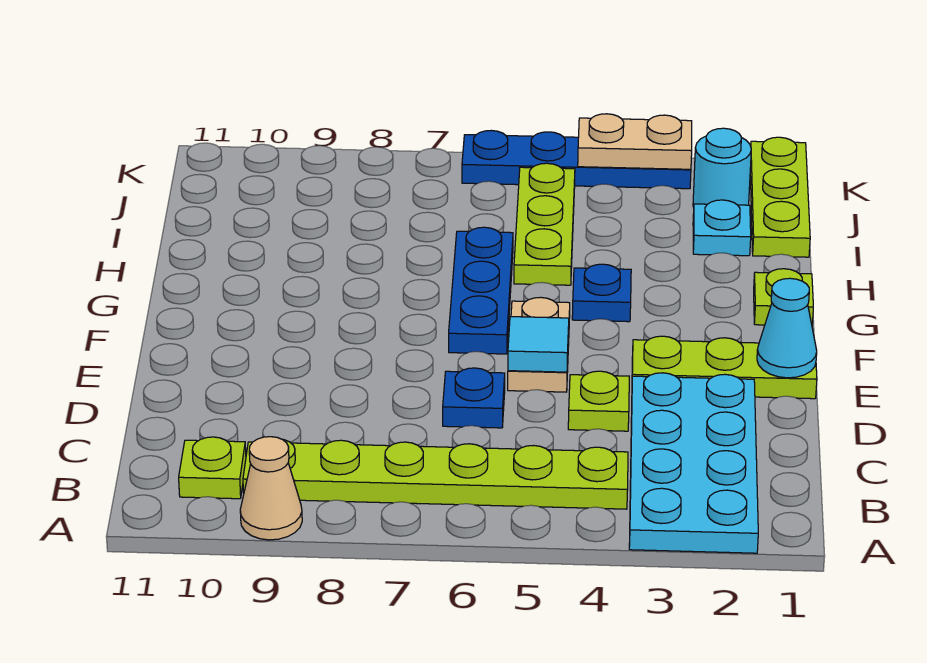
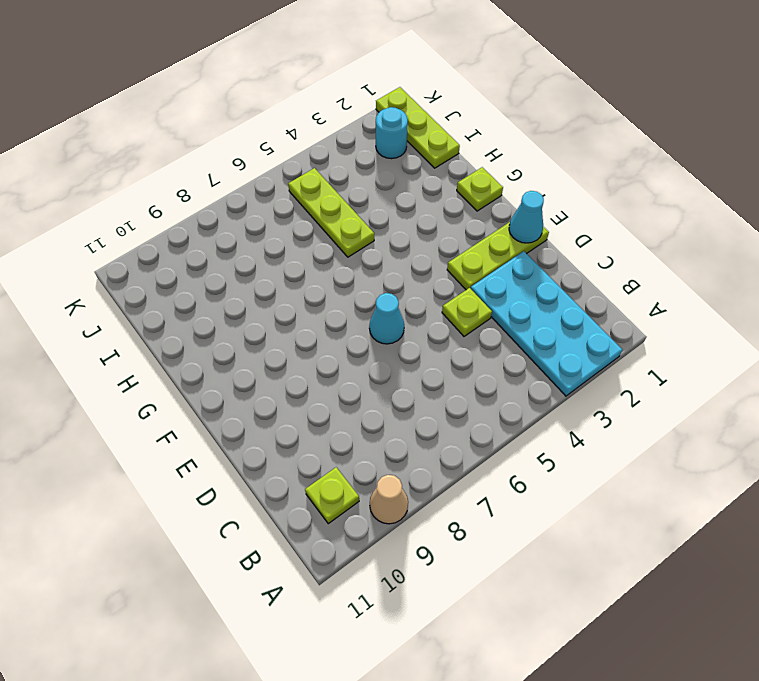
cyan cone E6 level 1 -> none
none -> lime plate B4:B9 level 1
none -> blue plate D6 level 1
none -> tan plate E5:F5 level 1

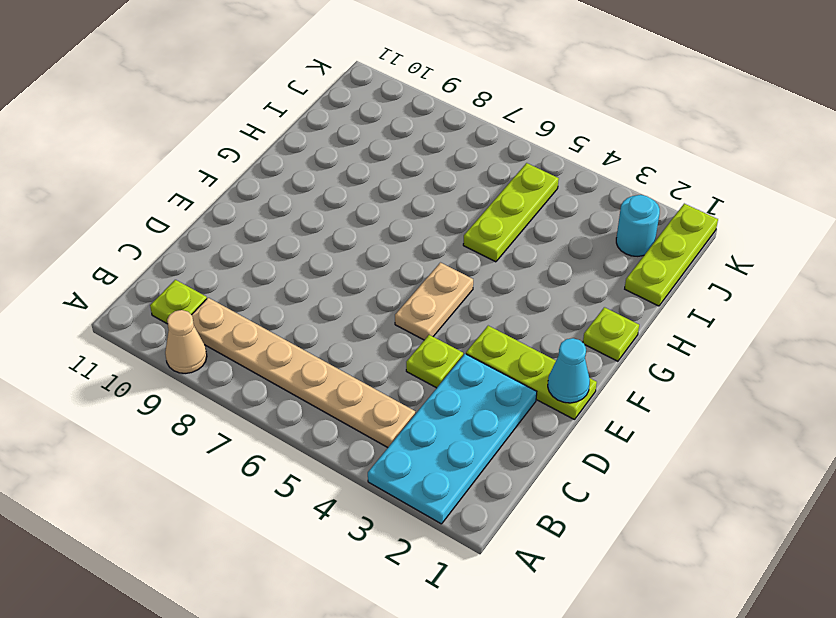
tan plate B4:B9 level 1 -> lime plate B4:B9 level 1
none -> blue plate D6 level 1
none -> blue plate F6:H6 level 1
none -> blue plate G4 level 1

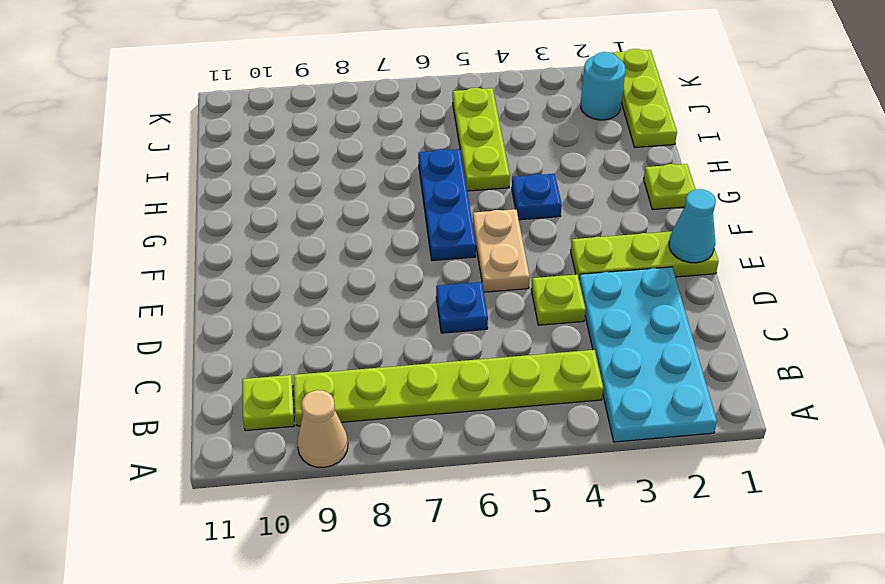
none -> cyan plate I2 level 1
none -> blue plate K3:K6 level 1
none -> cyan tile E5 level 2

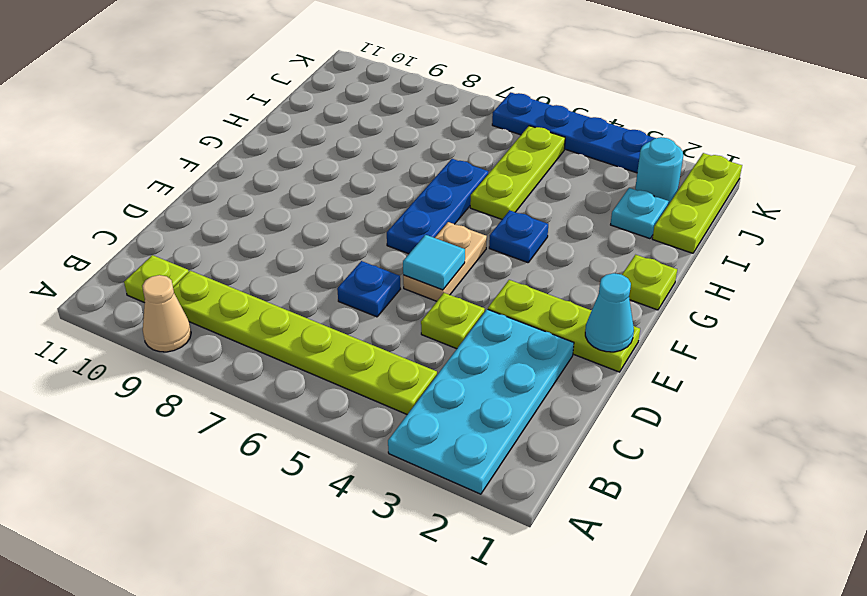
none -> tan plate K3:K4 level 2

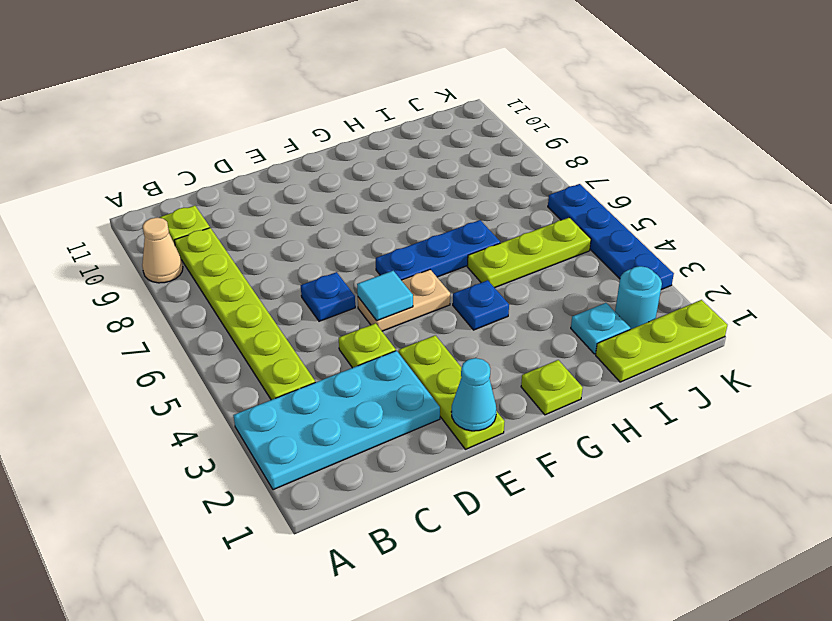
none -> tan plate K3:K4 level 2

